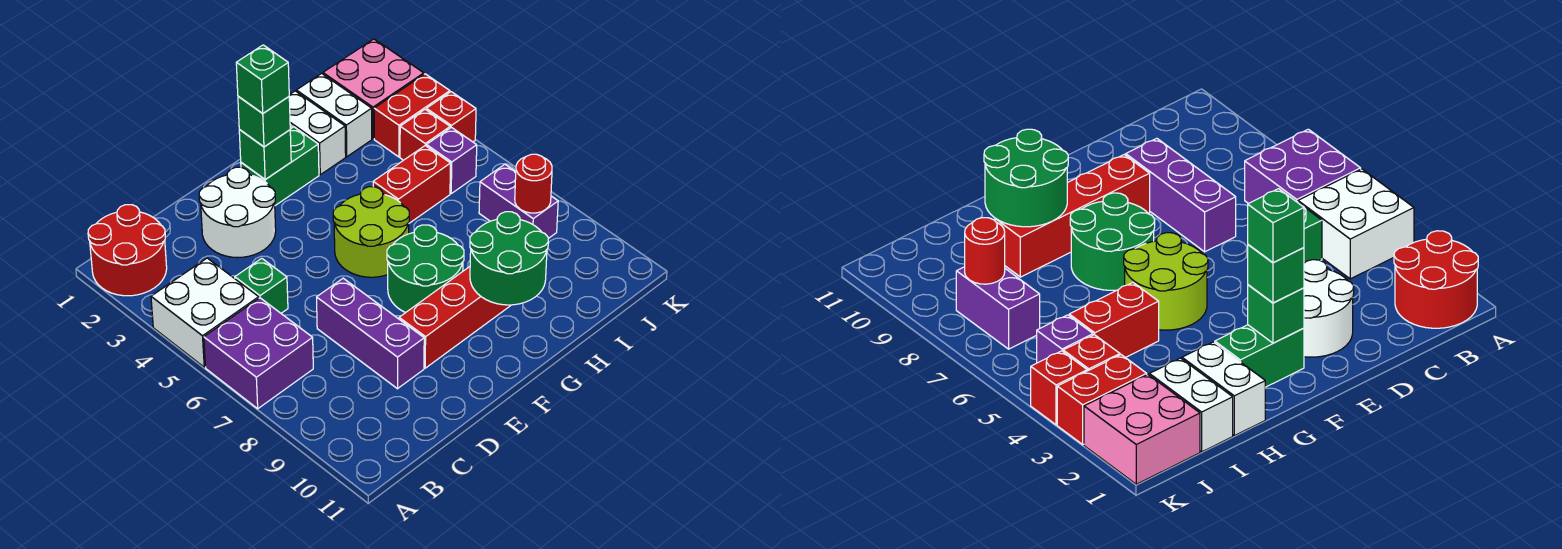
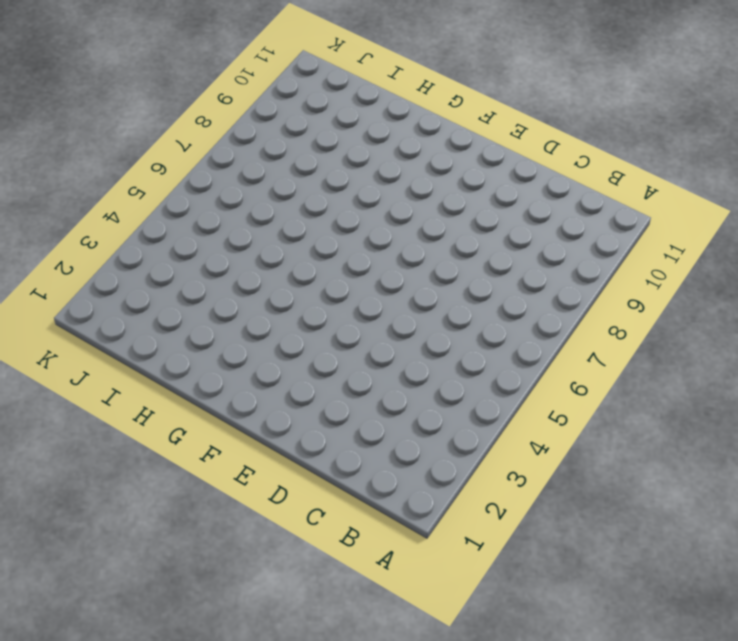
none -> red round brick A1:B2 level 1
none -> white brick A4:B5 level 1
none -> purple brick A6:B7 level 1

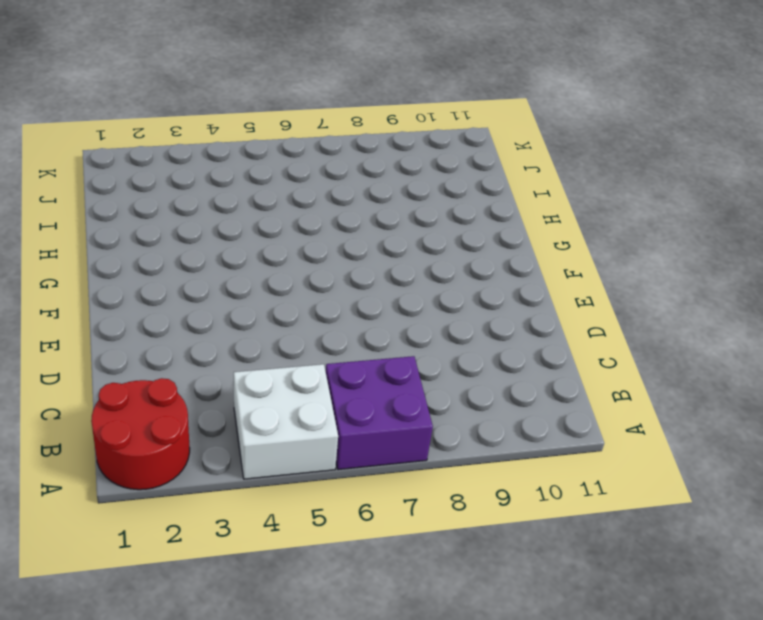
none -> green brick C5 level 1
none -> white round brick D2:E3 level 1
none -> purple brick D7:D9 level 1

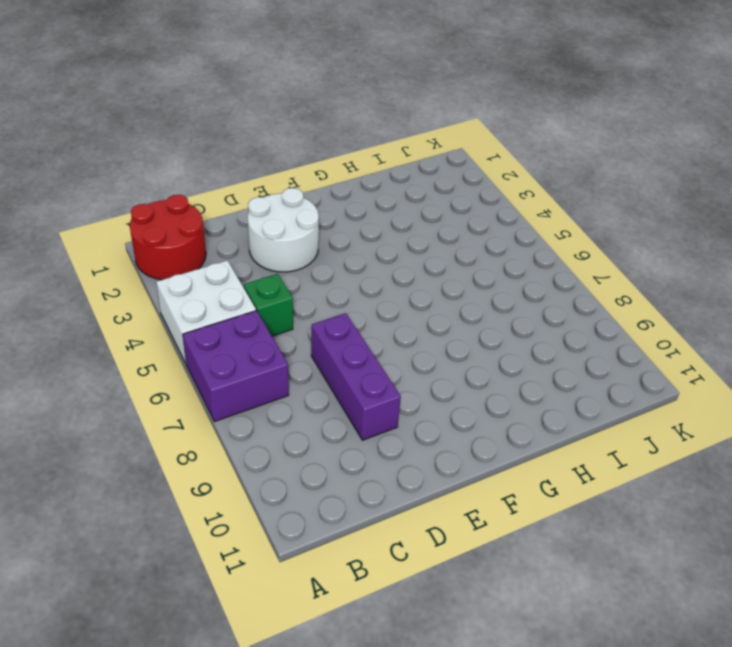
none -> red brick E9:H9 level 1
none -> green brick F2:G2 level 1
none -> lime round brick F5:G6 level 1

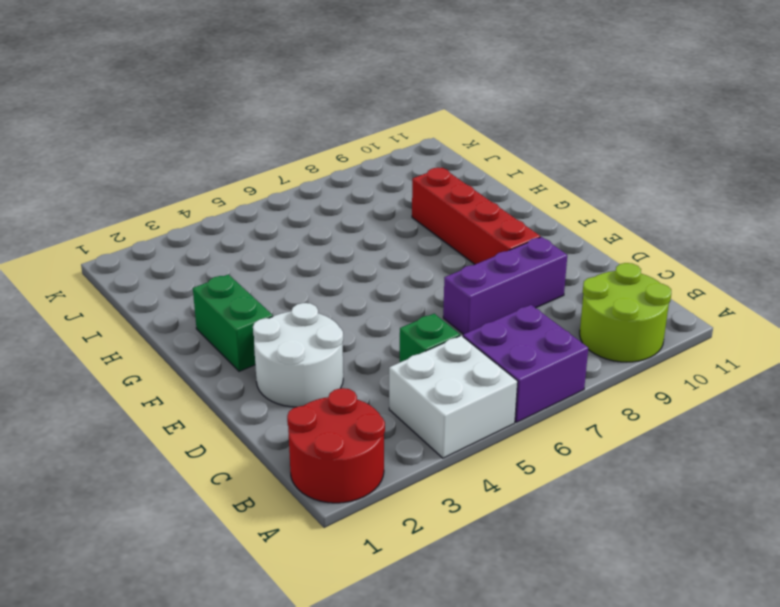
lime round brick A9:B10 level 1 -> lime round brick F5:G6 level 1
none -> green round brick F7:G8 level 1
none -> white brick H1:H2 level 1
none -> red brick H5:I5 level 1

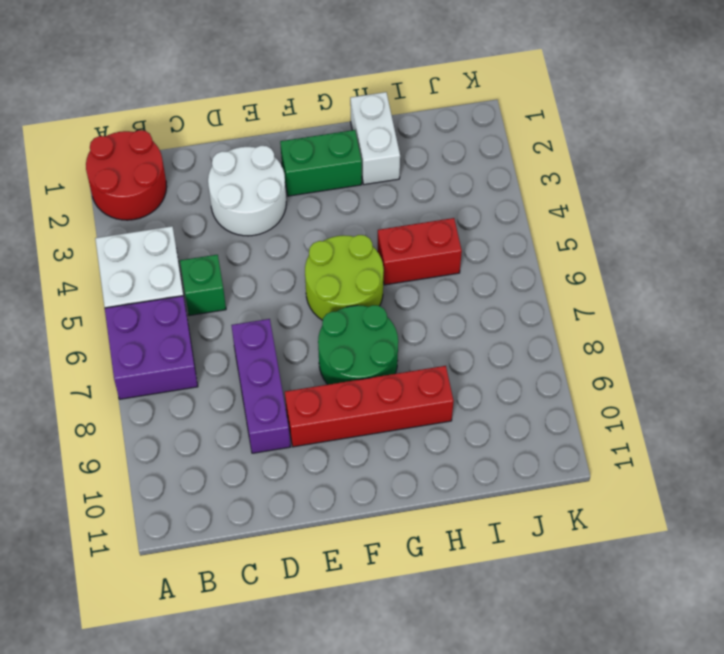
none -> white brick I1:I2 level 1
none -> pink brick J1:K2 level 1
none -> red brick J3:K3 level 1

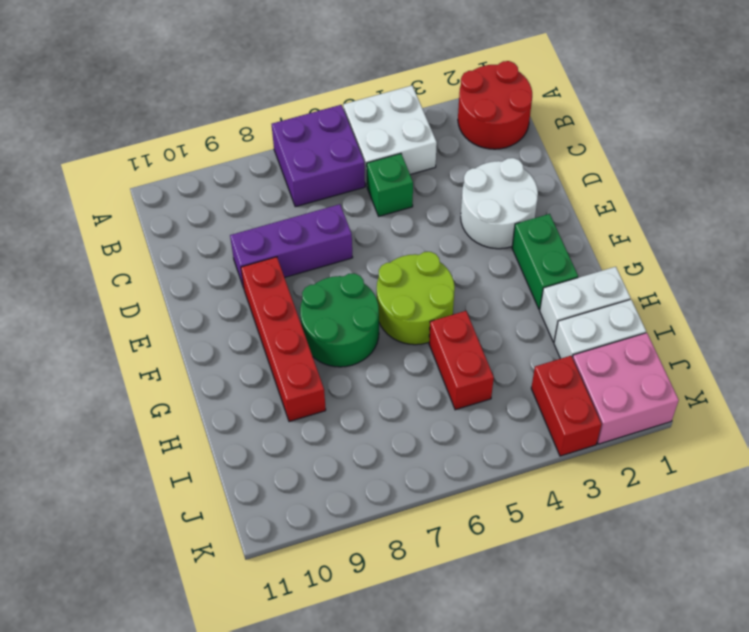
none -> red brick J4 level 1
none -> purple brick J5 level 1
none -> purple brick J7:J8 level 1

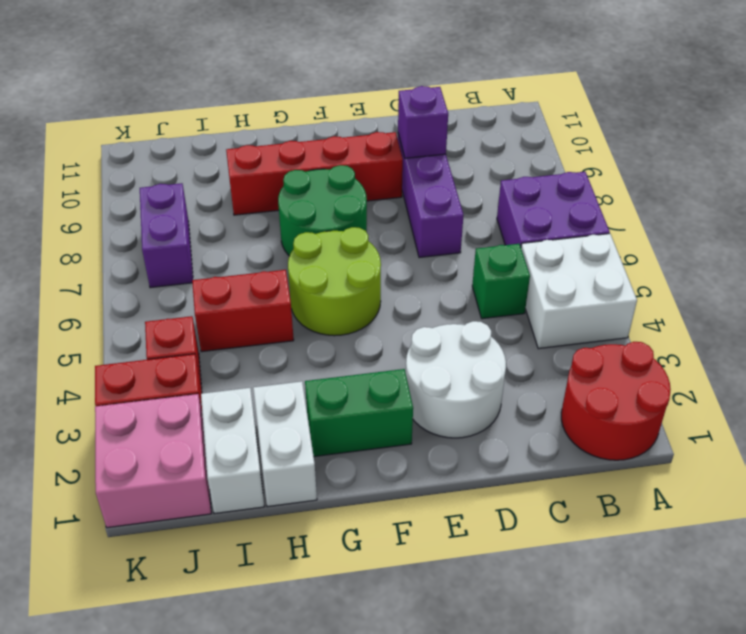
purple brick D9 level 2 -> purple brick J5 level 1
none -> red brick K4 level 1
none -> green brick F2 level 2
none -> green round brick G9:H10 level 2

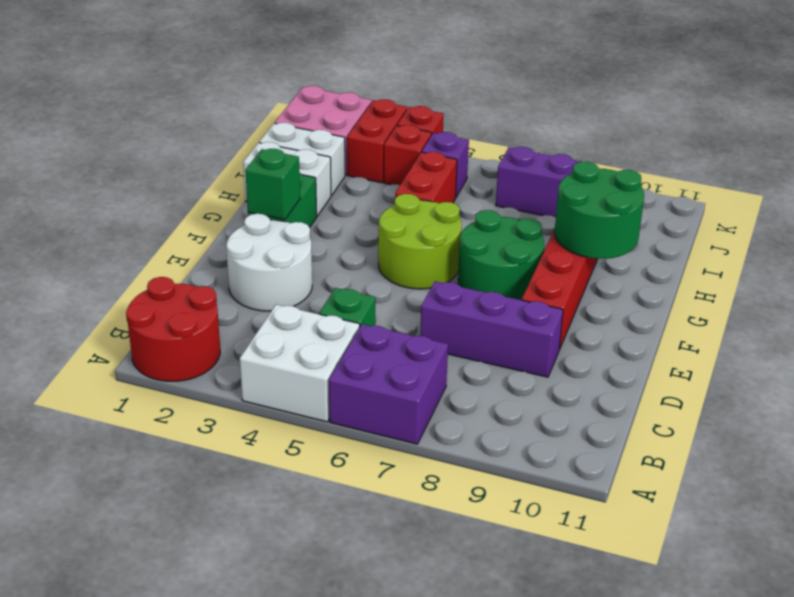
none -> red round brick J8 level 2
none -> green brick F2 level 3
none -> green brick F2 level 4

